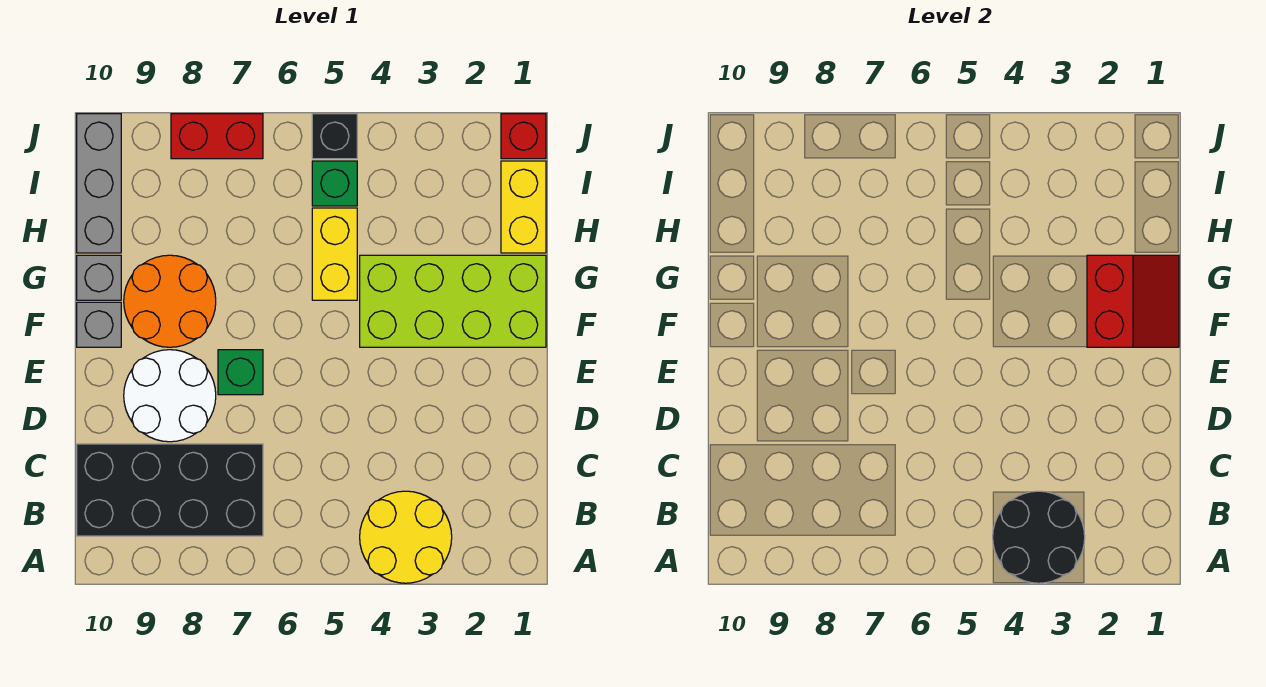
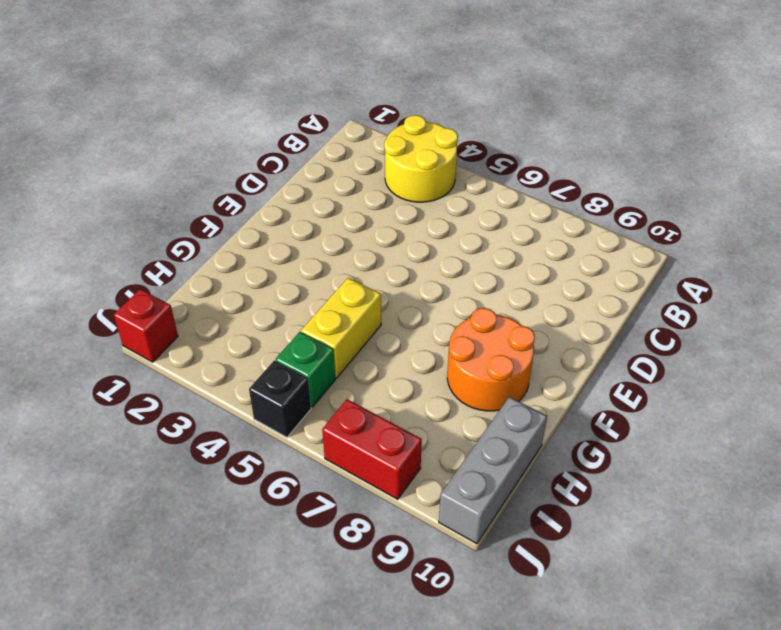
none -> black brick B7:C10 level 1
none -> white round brick D8:E9 level 1
none -> green brick E7 level 1

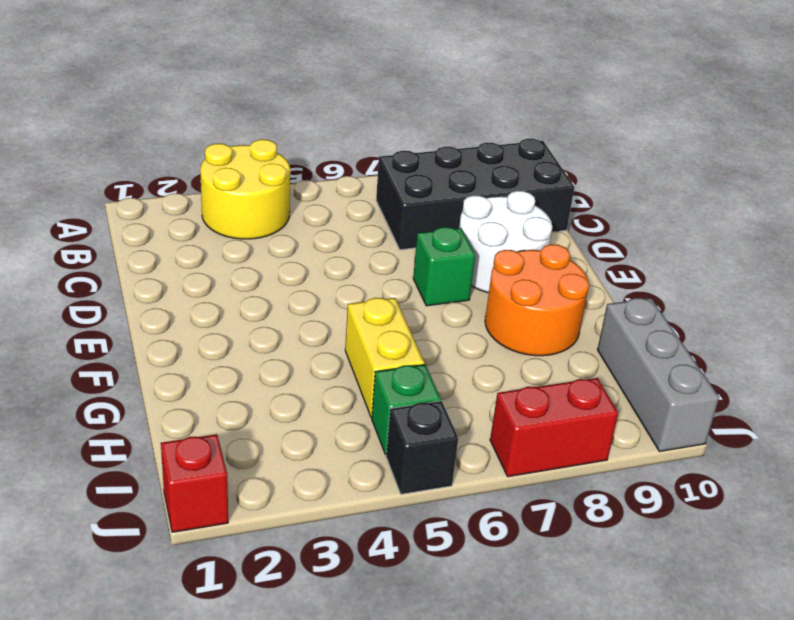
none -> lime brick F1:G4 level 1
none -> grey brick F10 level 1
none -> grey brick G10 level 1

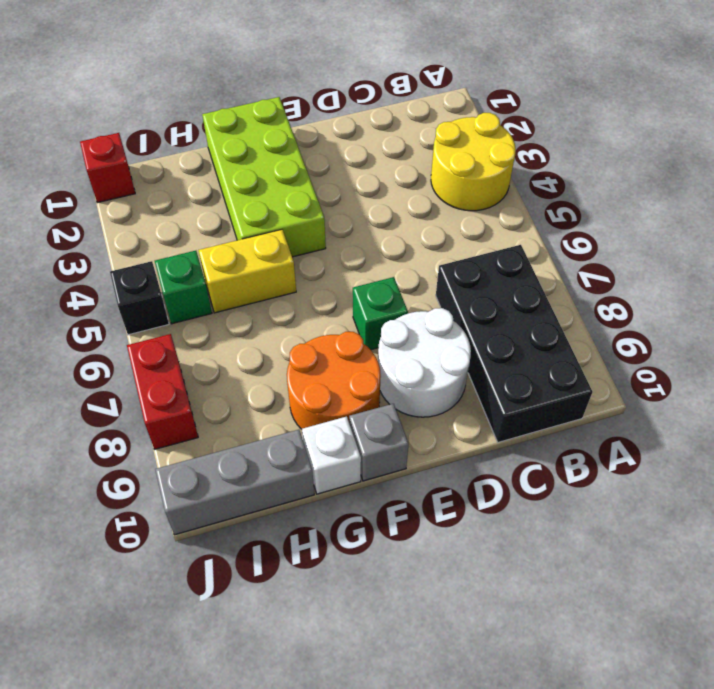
white brick G10 level 1 -> grey brick G10 level 1
none -> yellow brick H1:I1 level 1
none -> black round brick A3:B4 level 2
none -> red slope F1:G2 level 2 top 2

